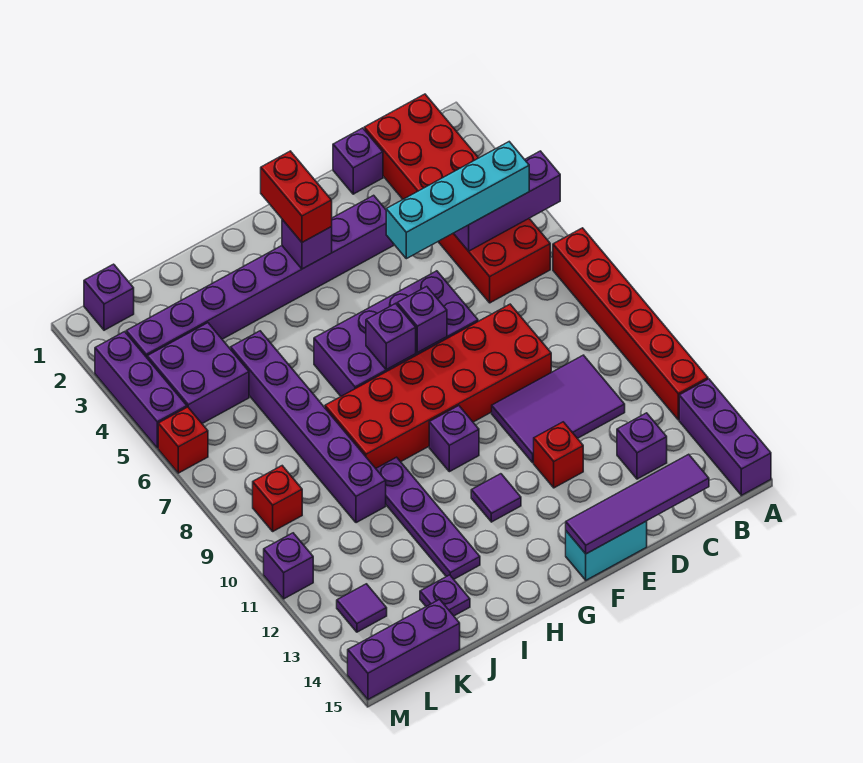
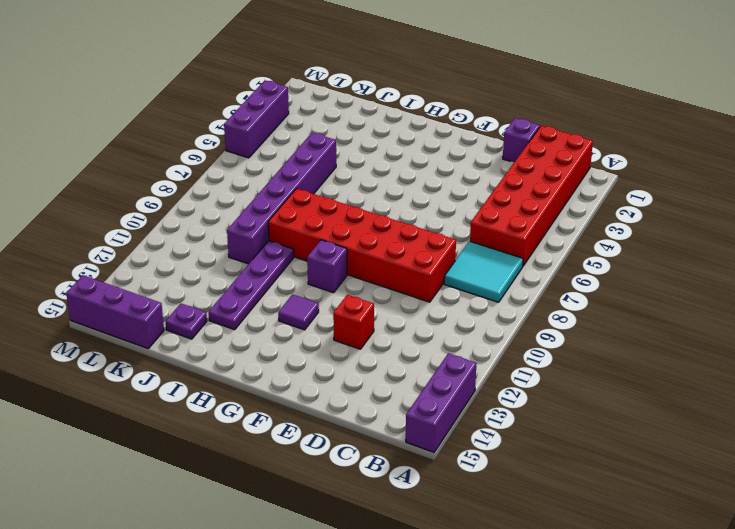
cyan tile B7:C8 level 1 -> none
none -> red brick A7:A12 level 1
none -> purple tile C10:E11 level 1
none -> purple brick C13 level 1
none -> purple brick E3:L3 level 1

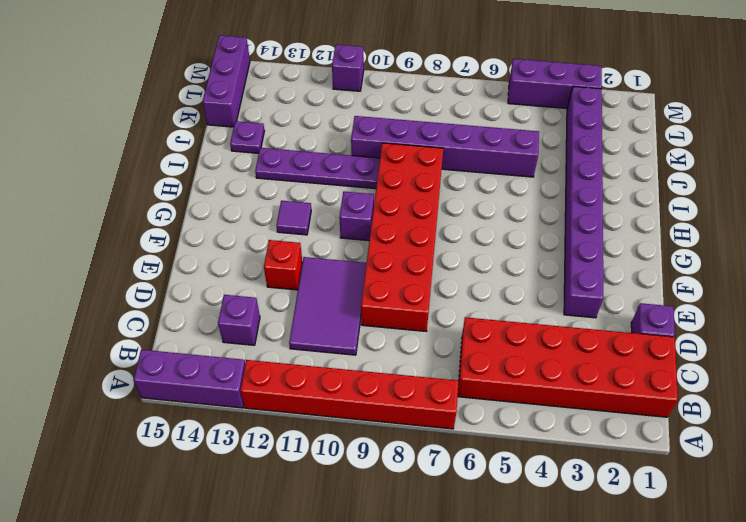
none -> purple brick E6:H7 level 1
none -> cyan brick E15:F15 level 1
none -> purple brick K4:L5 level 1
none -> purple brick L1 level 1

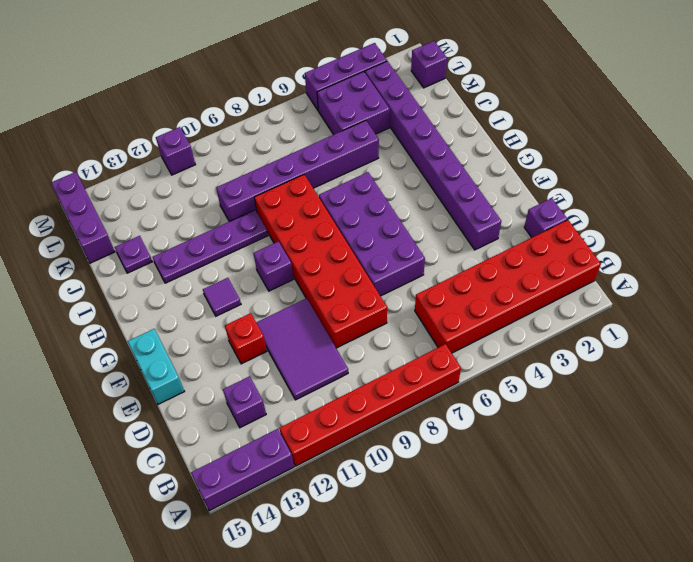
none -> red brick L9 level 1
none -> purple tile L13 level 1
none -> red brick M6 level 1
none -> purple brick A5:C5 level 2

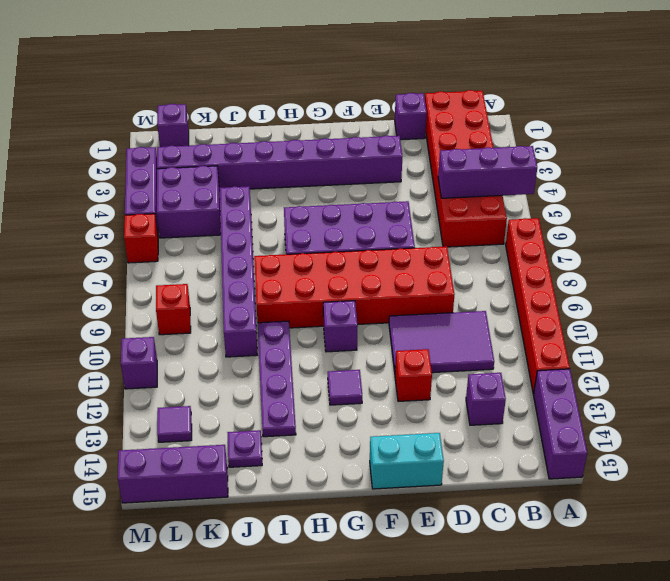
none -> purple tile C15:F15 level 2
none -> purple brick F7 level 2
none -> purple brick G3 level 2
none -> purple brick G7 level 2

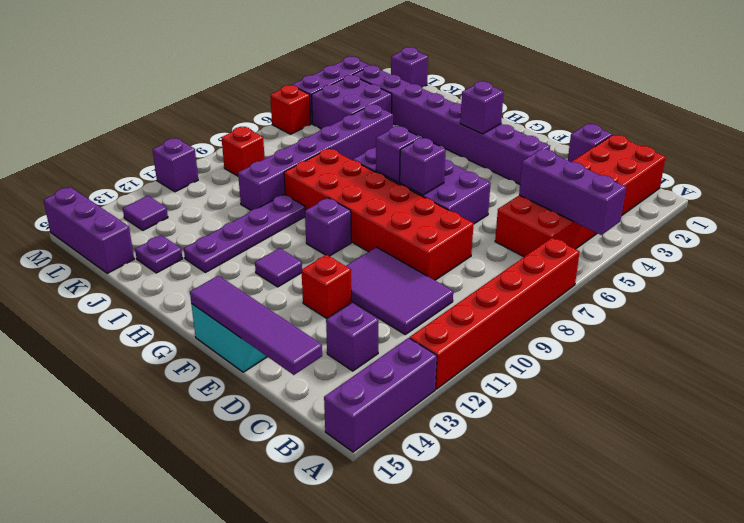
none -> cyan brick B5:E5 level 3
none -> red brick G2:G3 level 3

